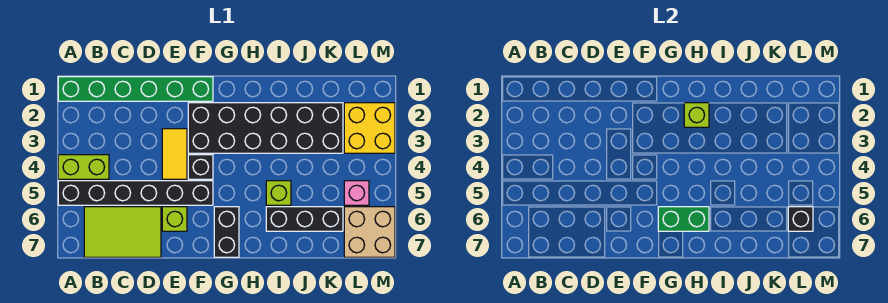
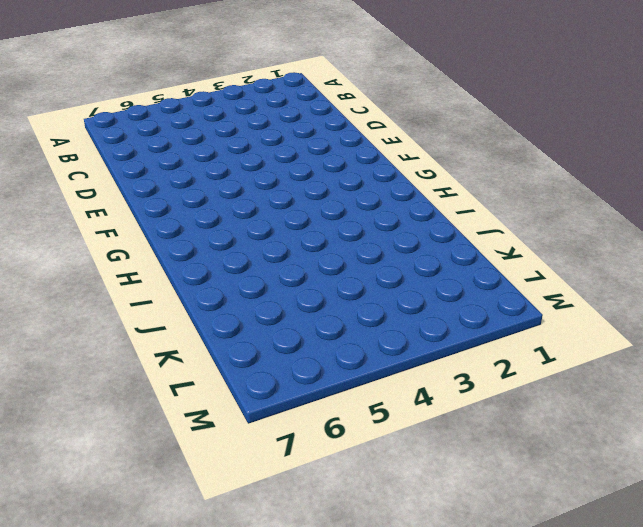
none -> green brick A1:F1 level 1
none -> lime brick A4:B4 level 1
none -> black brick A5:F5 level 1

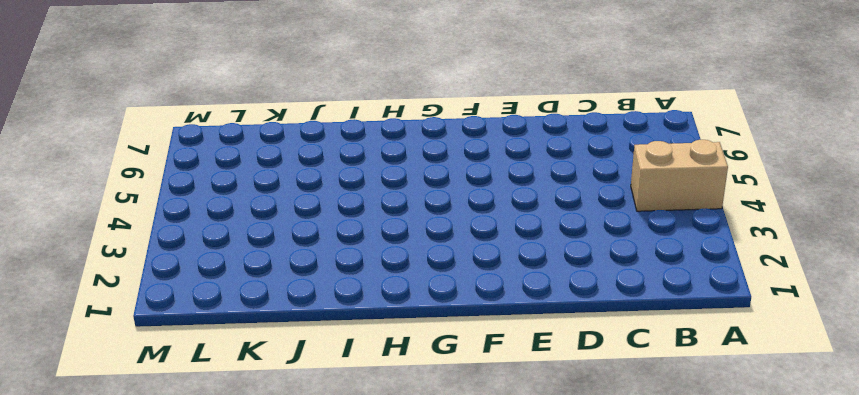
tan brick A4:B4 level 1 -> lime brick A4:B4 level 1
none -> green brick A1:F1 level 1
none -> black brick A5:F5 level 1
none -> lime tile B6:D7 level 1

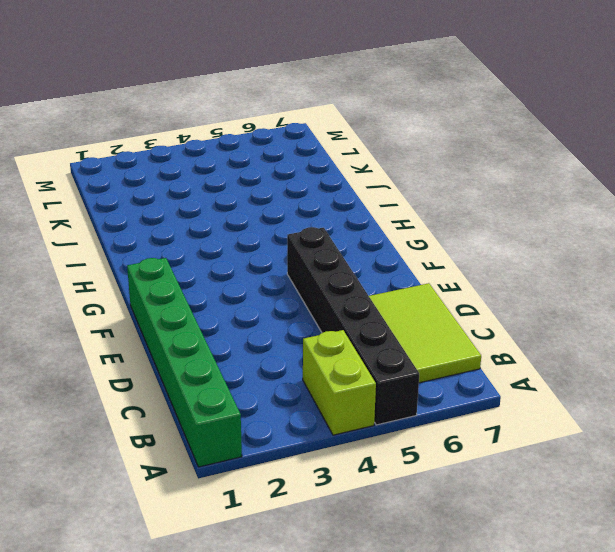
none -> yellow tile E3:E4 level 1
none -> lime brick E6 level 1
none -> black brick F2:K3 level 1

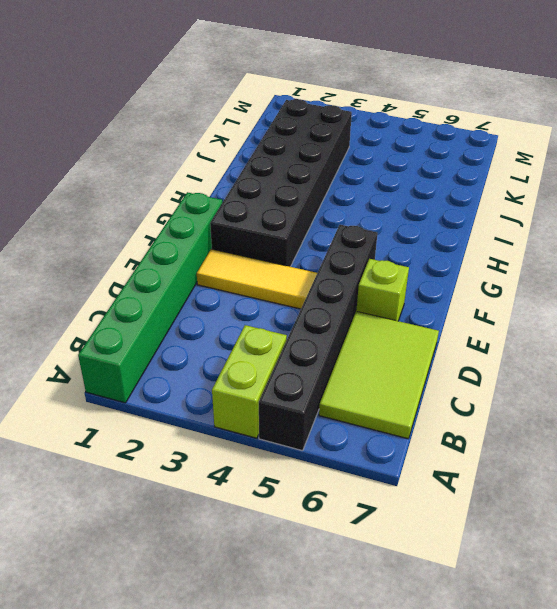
yellow tile E2:E4 level 1 -> yellow tile E3:E4 level 1
none -> black brick F4 level 1
none -> black brick G6:G7 level 1
none -> lime brick I5 level 1

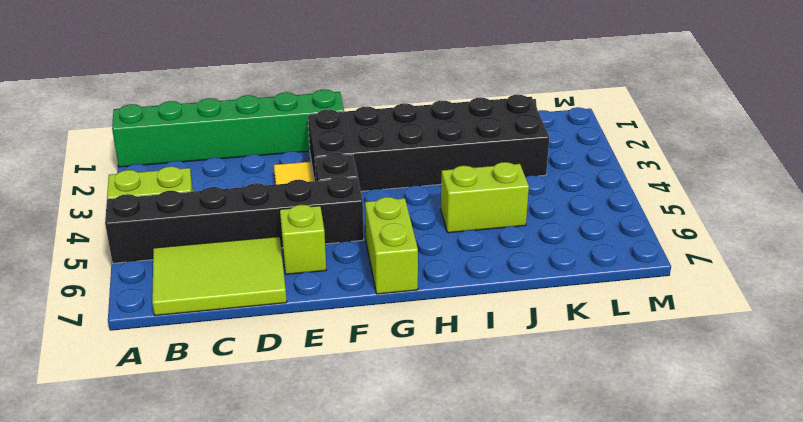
lime brick G6:G7 level 1 -> black brick G6:G7 level 1
lime brick I5:J5 level 1 -> lime brick I5 level 1
none -> black brick I6:K6 level 1
none -> yellow brick L2:M3 level 1
none -> pink brick L5 level 1

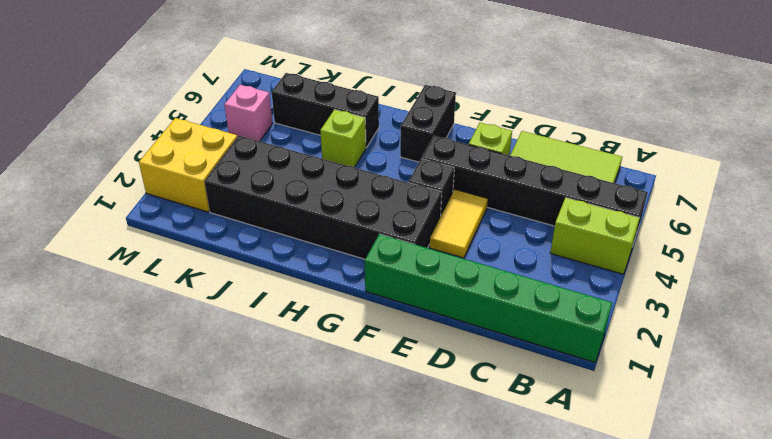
none -> tan brick L6:M7 level 1
none -> green brick G6:H6 level 2
none -> lime brick H2 level 2

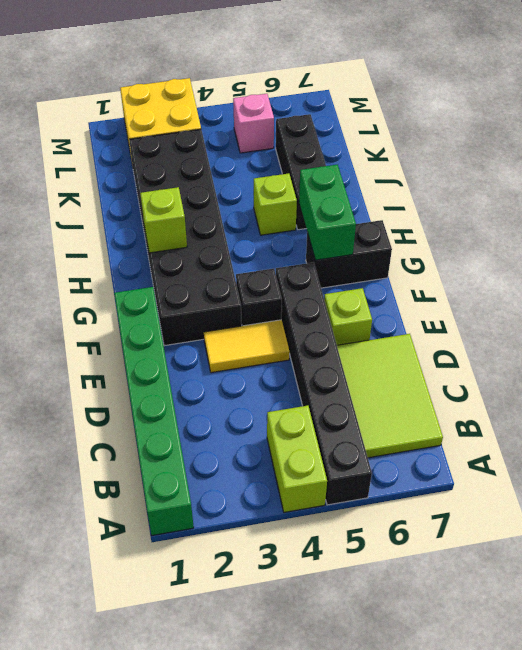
none -> tan brick L6:M7 level 1
none -> black brick L6 level 2

